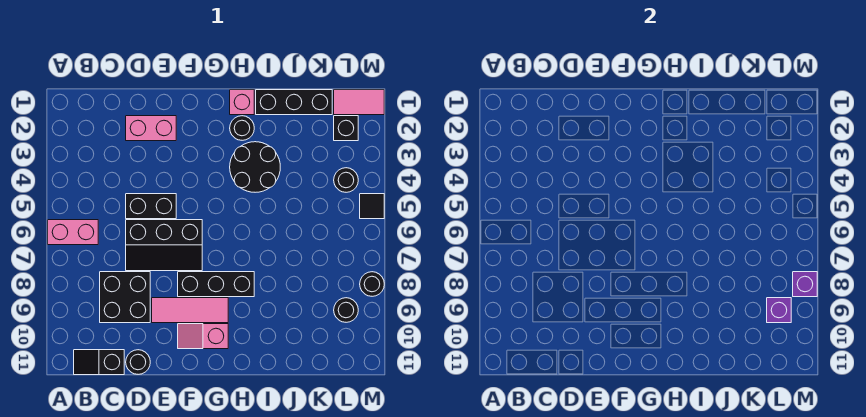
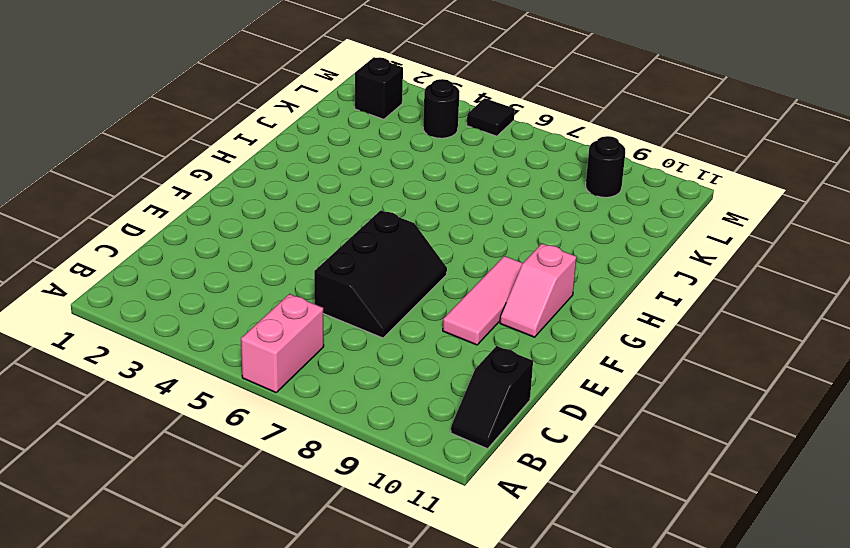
none -> black brick C8:D9 level 1
none -> pink brick D2:E2 level 1
none -> black brick D5:E5 level 1

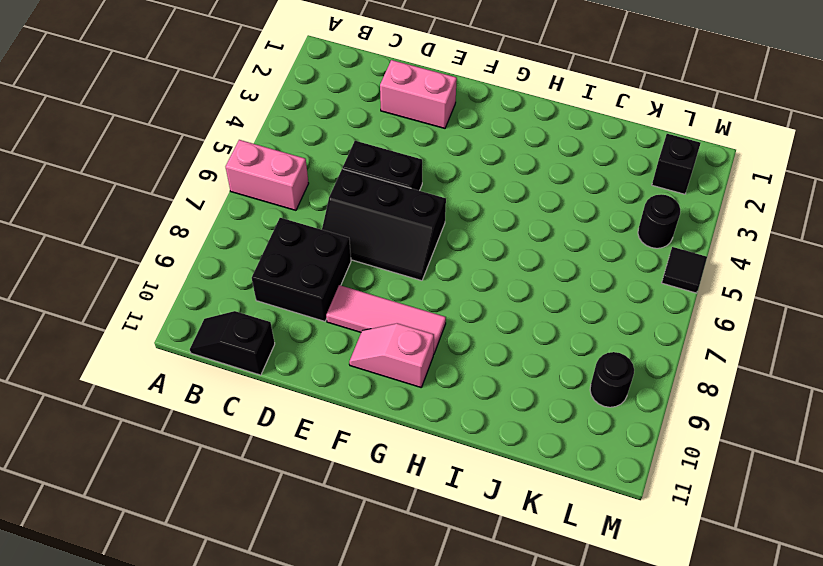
none -> black round brick D11 level 1
none -> black brick F8:H8 level 1
none -> pink brick H1 level 1

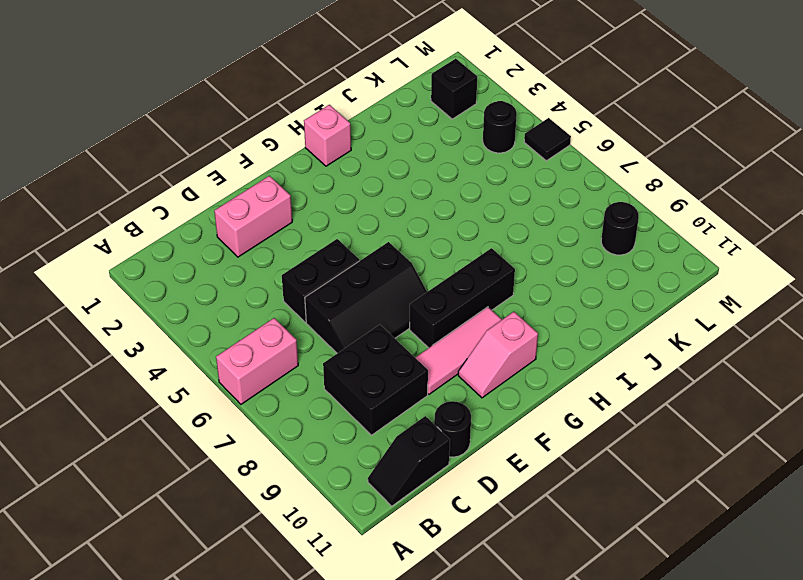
none -> black round brick H2 level 1
none -> black round brick H3:I4 level 1
none -> black brick I1:K1 level 1

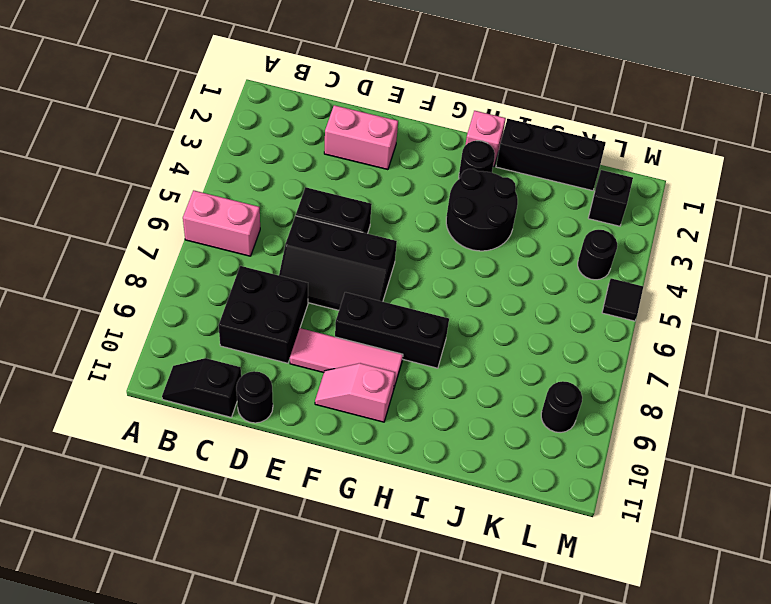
none -> pink tile L1:M1 level 1
none -> black round brick M8 level 1
none -> purple brick L9 level 2

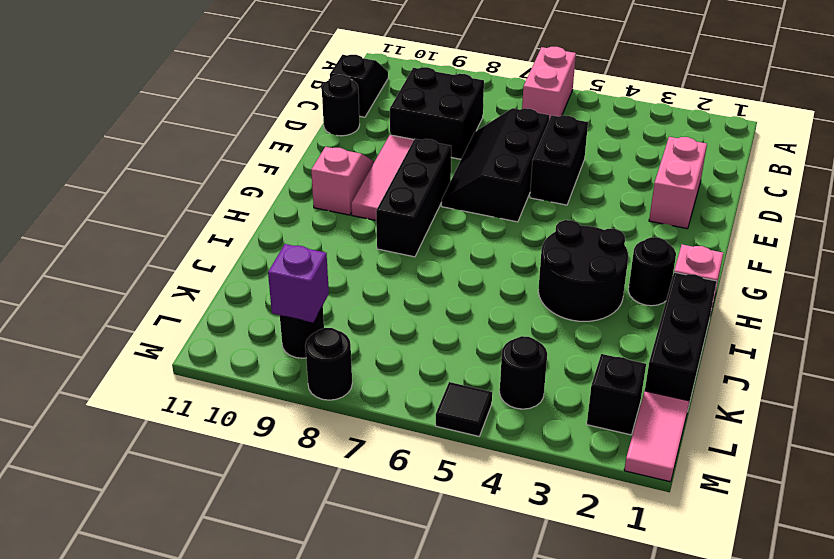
none -> purple brick M8 level 2

